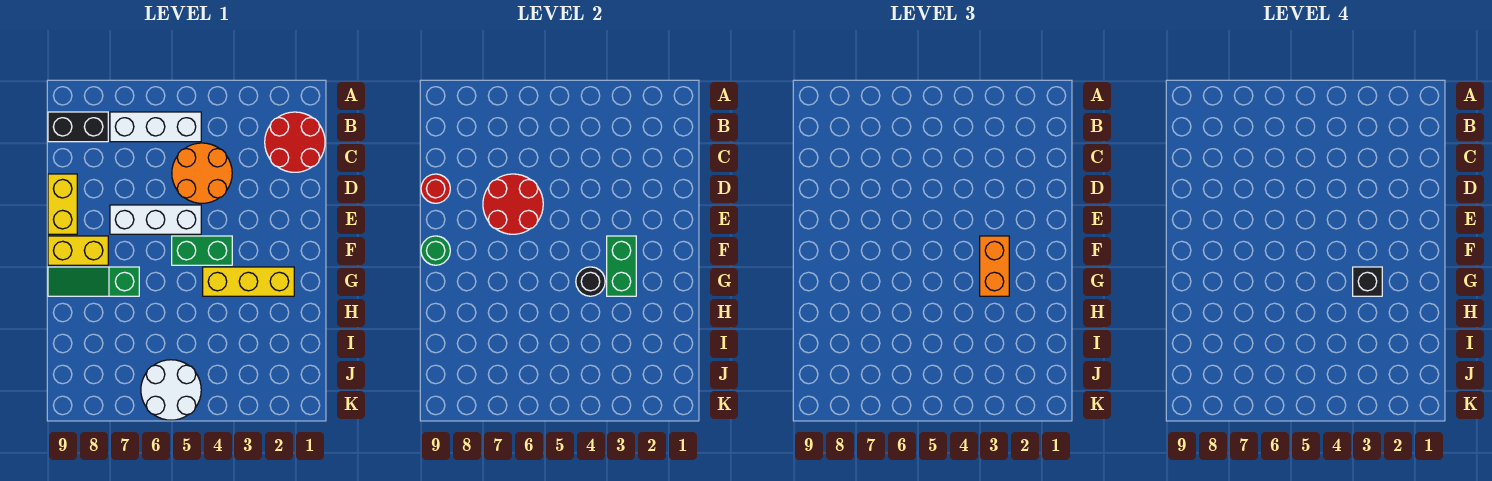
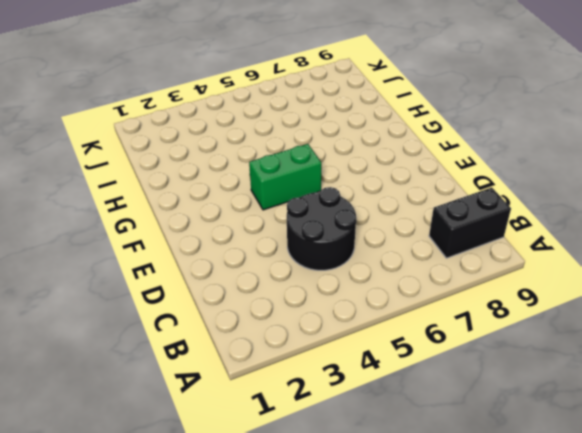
black round brick C4:D5 level 1 -> orange round brick C4:D5 level 1
none -> red round brick B1:C2 level 1
none -> white brick B5:B7 level 1
none -> yellow brick D9:E9 level 1

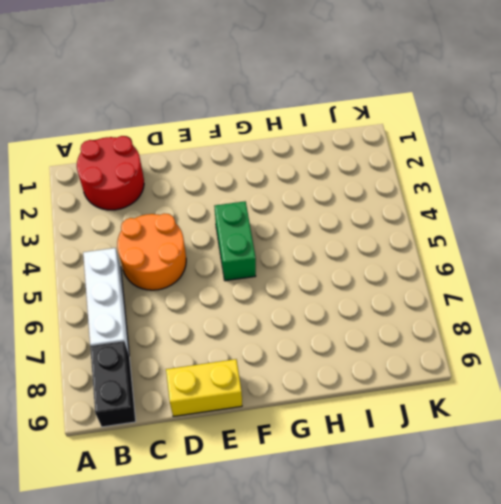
none -> white brick E5:E7 level 1
none -> yellow brick F8:F9 level 1
none -> yellow brick G2:G4 level 1

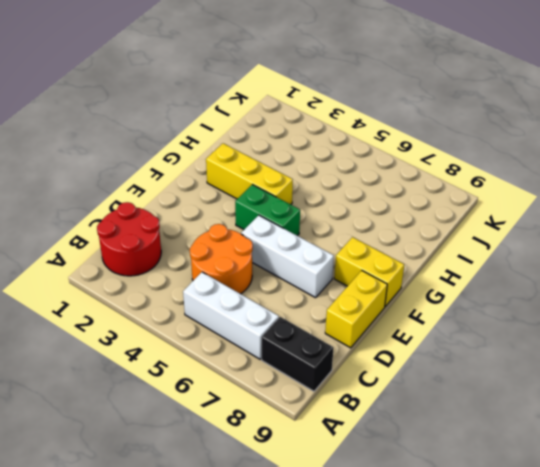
none -> green slope G7:G9 level 1 top 7
none -> white round brick J5:K6 level 1
none -> red round brick D6:E7 level 2

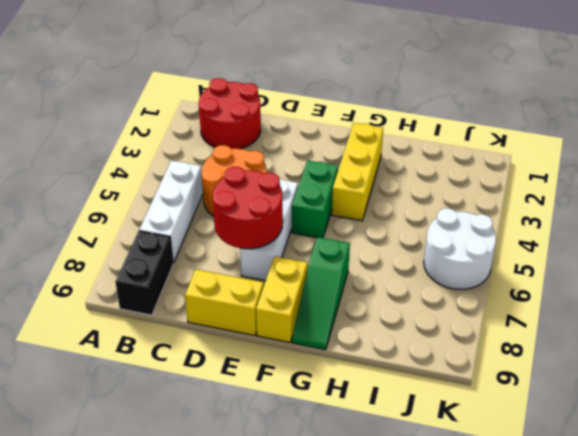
none -> red round brick D9 level 2
none -> green brick F3:G3 level 2
none -> green round brick F9 level 2

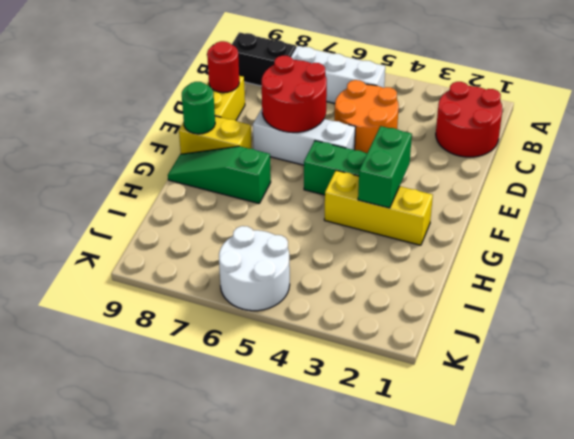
none -> black round brick G4 level 2
none -> orange brick F3:G3 level 3
none -> black brick G3 level 4

